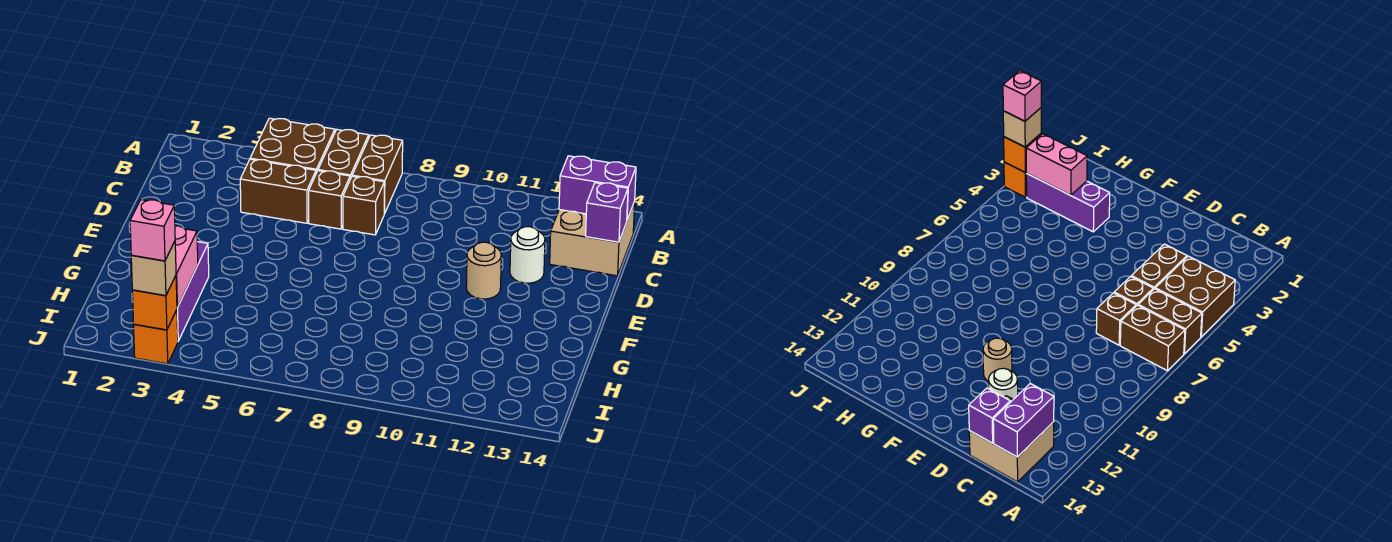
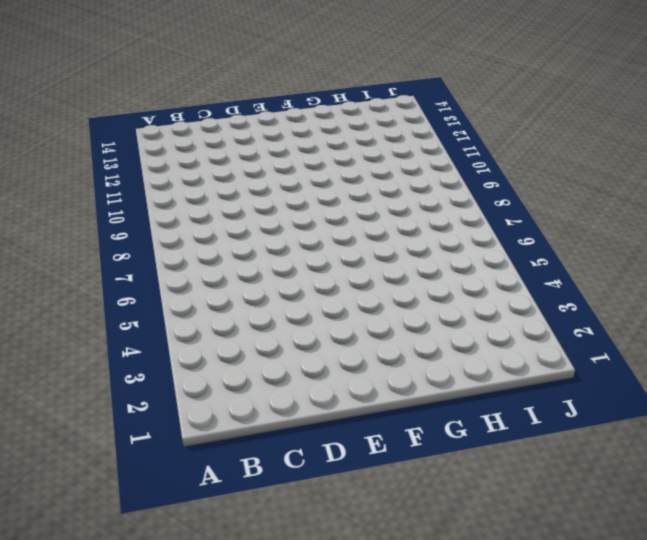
none -> brown brick A4:B5 level 1
none -> brown brick A6:B6 level 1
none -> brown brick A7:B7 level 1

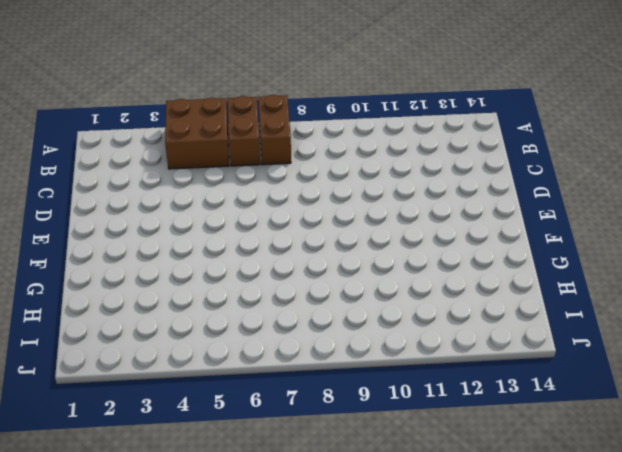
none -> tan brick B13:C14 level 1
none -> brown brick C4:C5 level 1
none -> brown brick C6 level 1

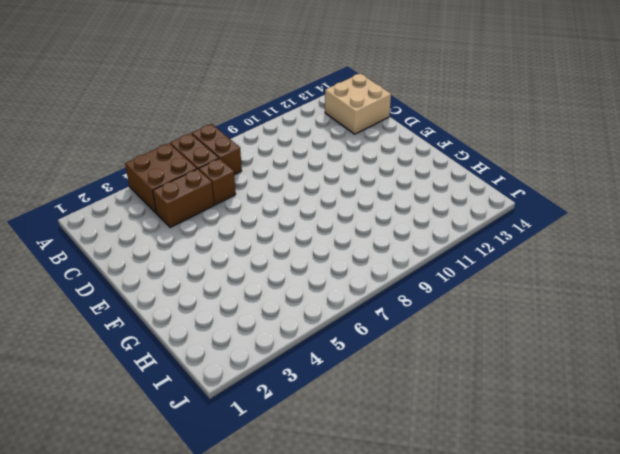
none -> brown brick C7 level 1
none -> white round brick D12 level 1
none -> tan round brick E11 level 1

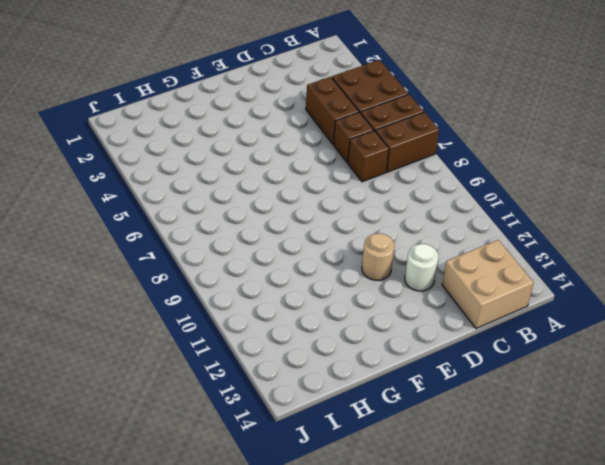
none -> purple brick G3:I3 level 1
none -> orange brick J3 level 1
none -> purple brick B13:B14 level 2

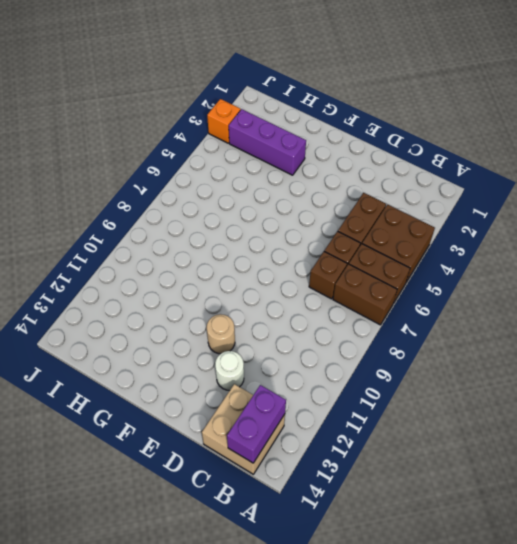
none -> purple brick C14 level 2
none -> pink brick H3:I3 level 2
none -> orange brick J3 level 2

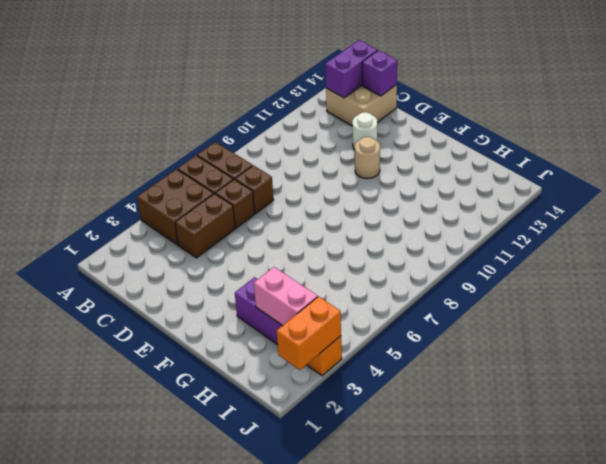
orange brick J2:J3 level 2 -> orange brick J3 level 2
none -> tan brick J3 level 3
none -> pink brick J3 level 4

